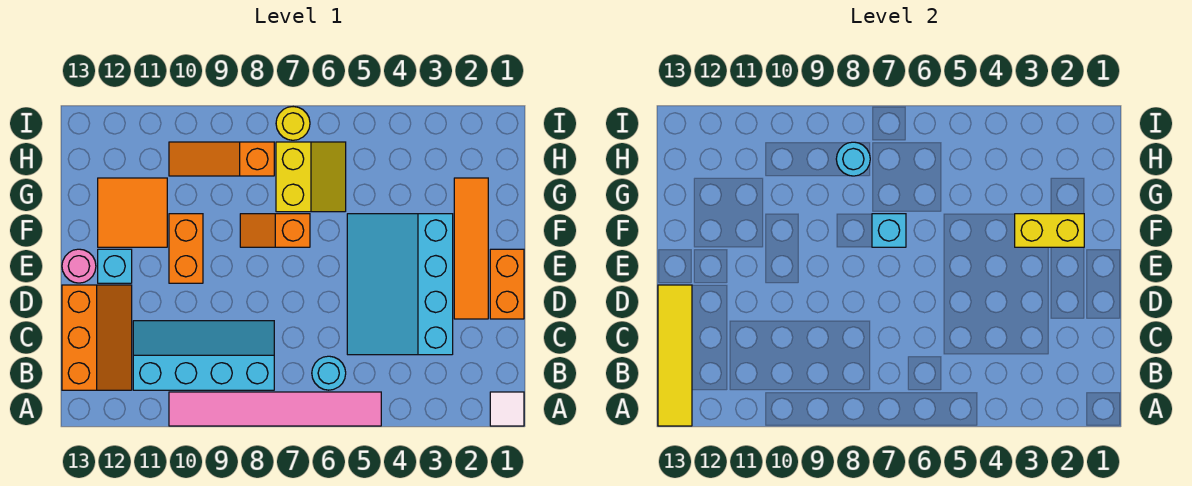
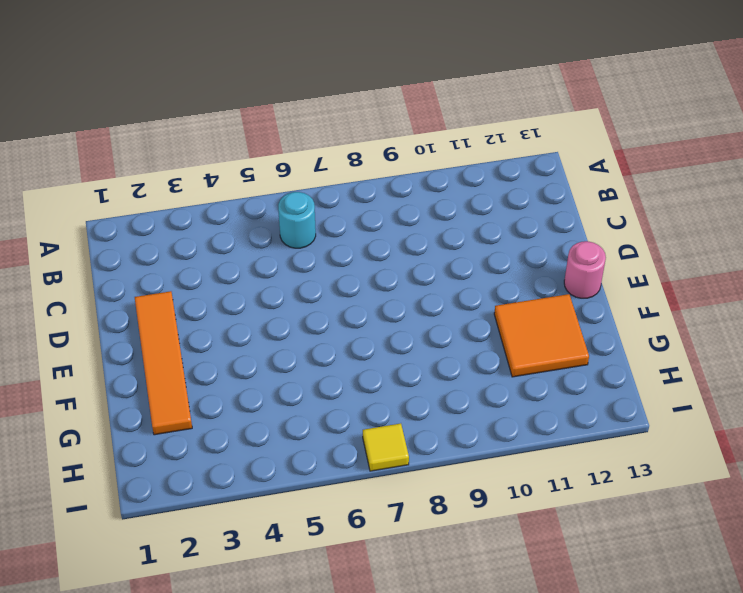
yellow tile I7 level 1 -> yellow round brick I7 level 1
none -> white tile A1 level 1
none -> pink tile A5:A10 level 1
none -> cyan slope B8:C11 level 1 top B

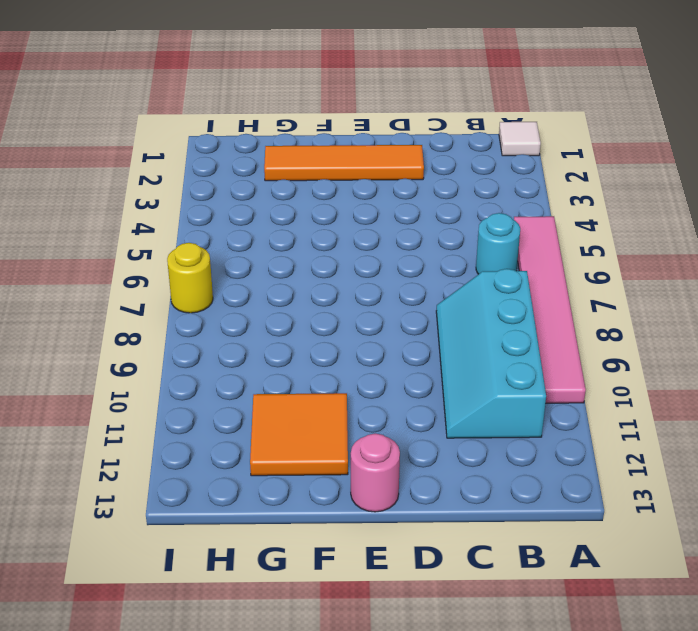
none -> orange slope B12:D13 level 1 top 13
none -> cyan slope C3:F5 level 1 top 3
none -> orange brick D1:E1 level 1

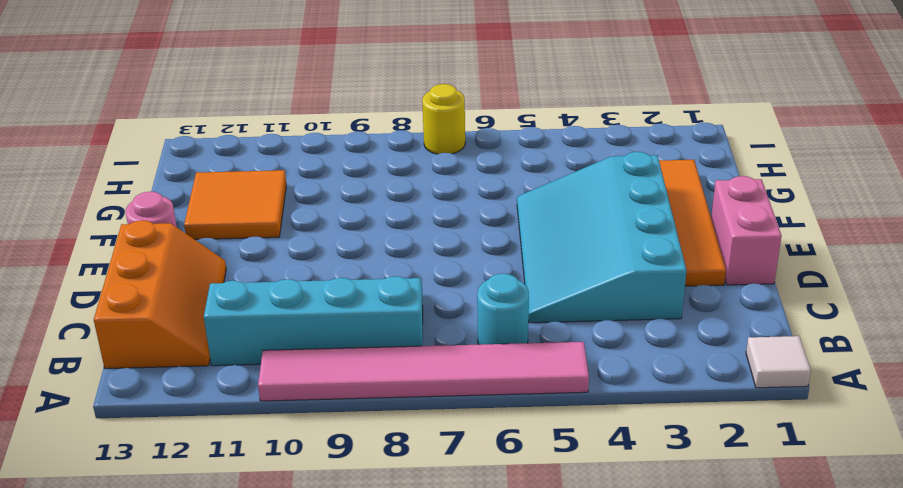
pink brick D1:E1 level 1 -> orange brick D1:E1 level 1
none -> orange brick E10:F10 level 1
none -> cyan brick E12 level 1
none -> orange slope F7:F8 level 1 top 7

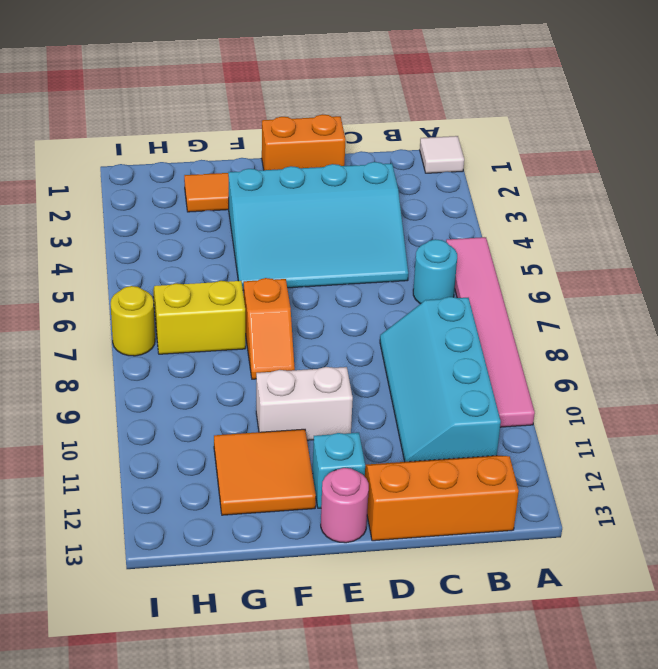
white brick E10:F10 level 1 -> orange brick E10:F10 level 1
none -> orange slope H8:H10 level 1 top 8
none -> yellow tile A13:D13 level 2
none -> yellow brick F2:F3 level 2

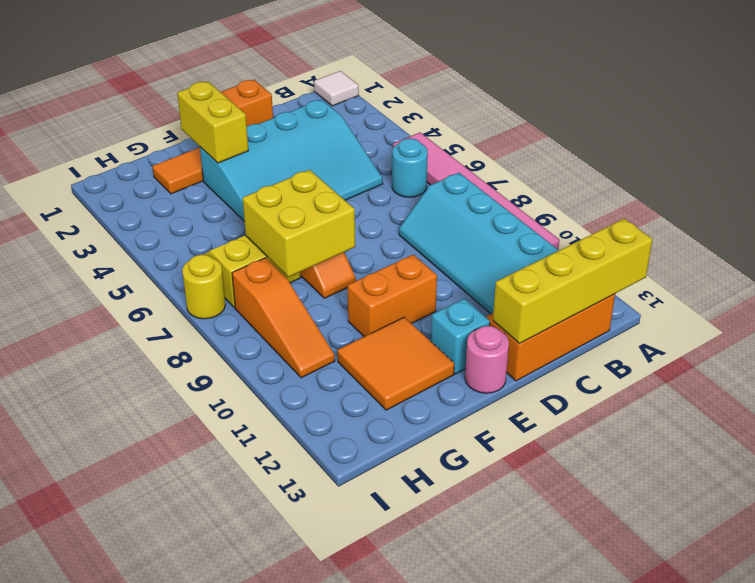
yellow brick A13:D13 level 2 -> yellow tile A13:D13 level 2
yellow brick F7:G8 level 2 -> cyan brick F7 level 2
none -> cyan round brick H8 level 2

